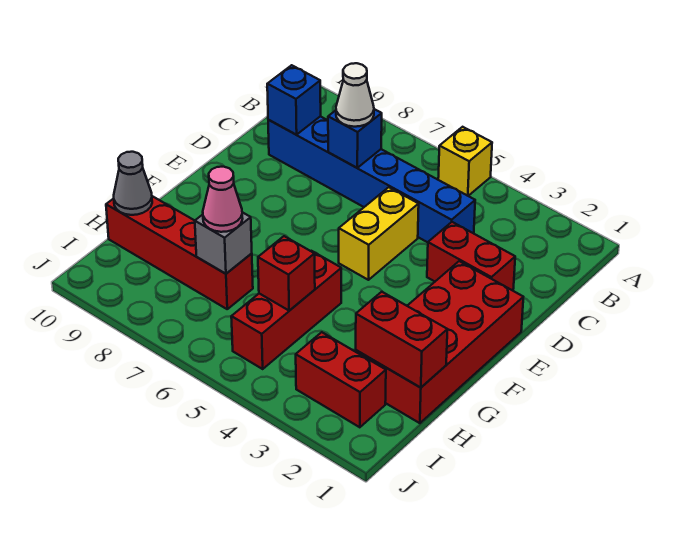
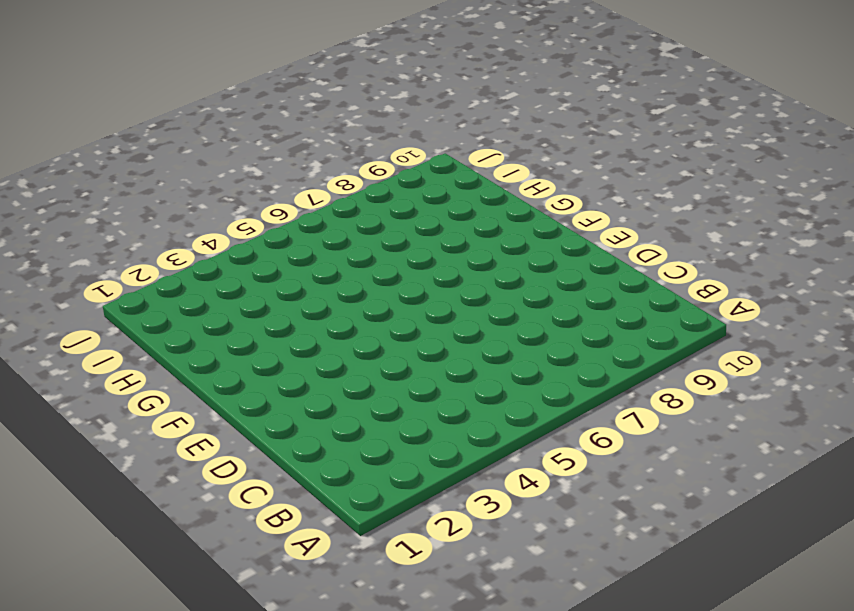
none -> yellow brick A5 level 1
none -> blue brick C4:C9 level 1
none -> red brick D2:D3 level 1

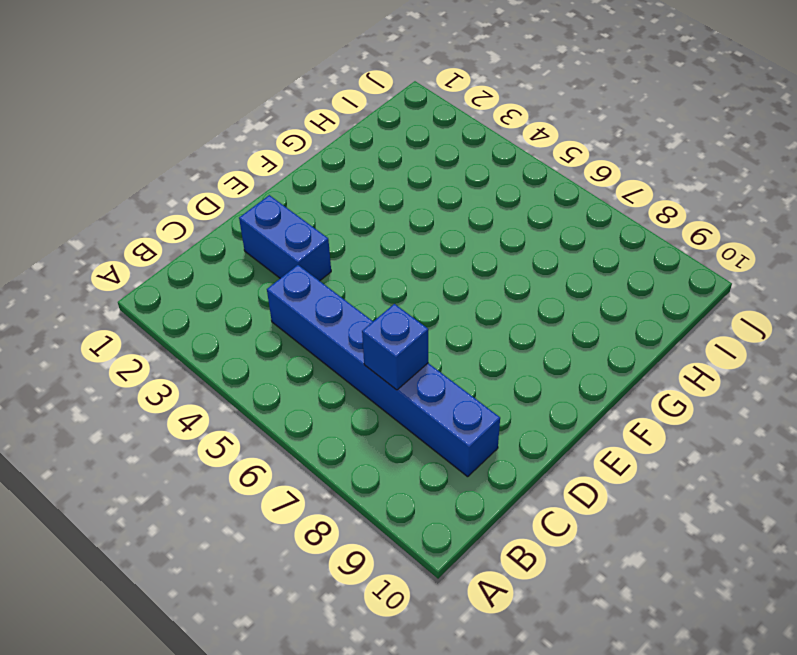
blue brick D2:D3 level 1 -> red brick D2:D3 level 1
none -> yellow brick A5 level 1
none -> yellow brick D5:E5 level 1
none -> red brick E1:H2 level 1

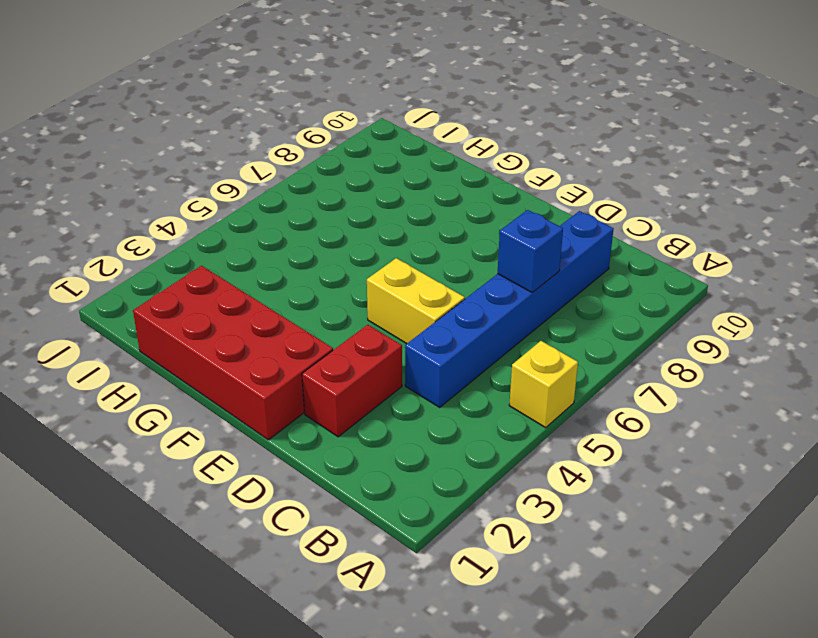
none -> red brick G5:I5 level 1
none -> red brick H7:H10 level 1
none -> red brick I2:I3 level 1

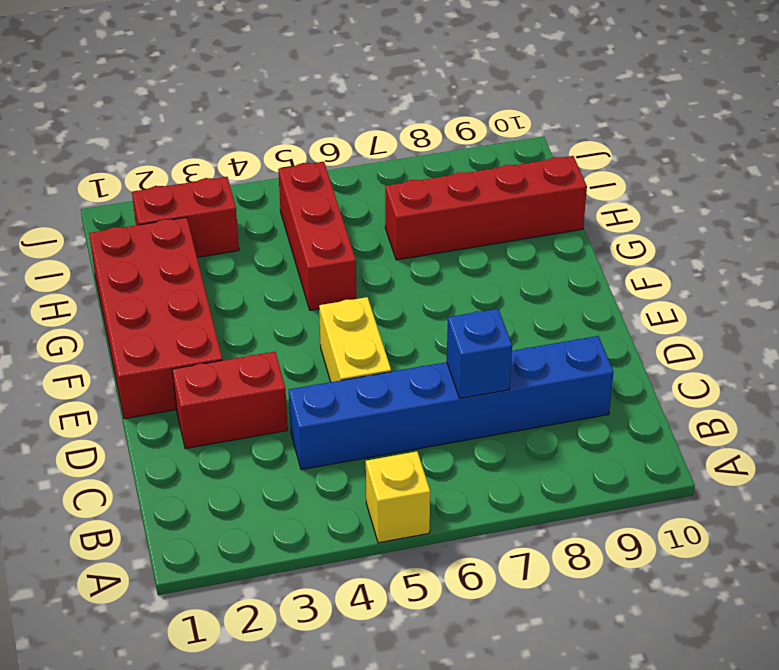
none -> blue brick C9 level 2
none -> red brick H1:H2 level 2
none -> red brick H5 level 2

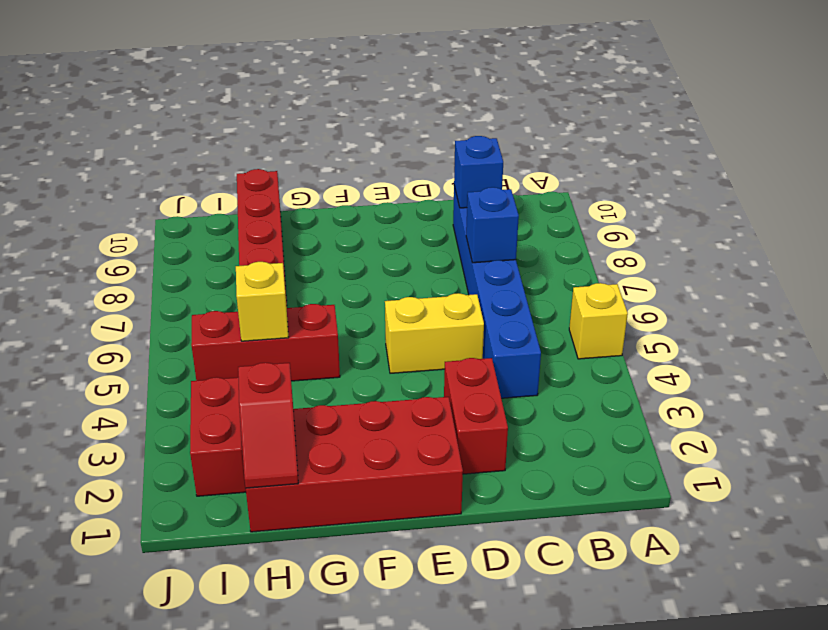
red slope H1:H2 level 2 top 2 -> red brick H1:H2 level 2
yellow brick H5 level 2 -> red brick H5 level 2
none -> grey brick H7 level 2
none -> grey cone H10 level 2
none -> white cone C7 level 3

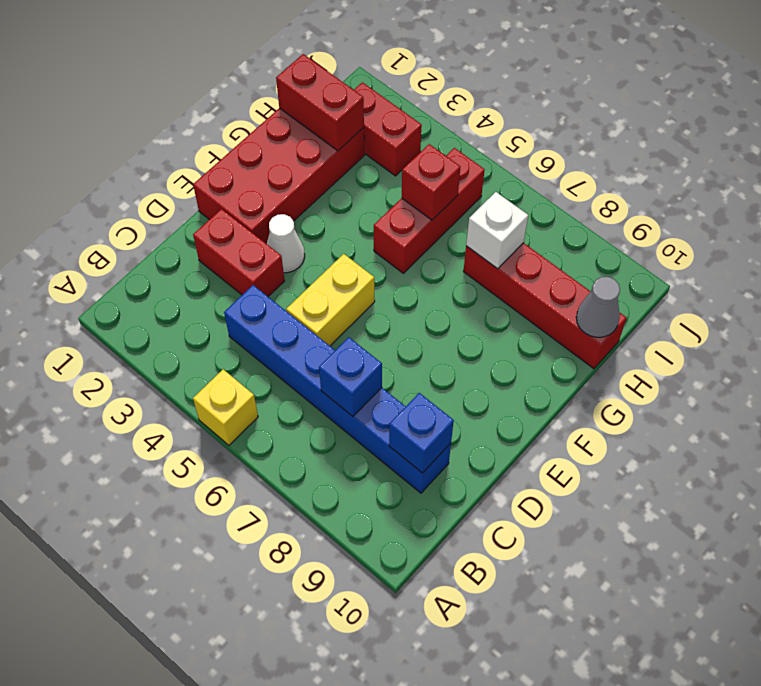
white cone E3 level 1 -> white cone C7 level 3
white brick H7 level 2 -> grey brick H7 level 2
none -> pink cone H7 level 3

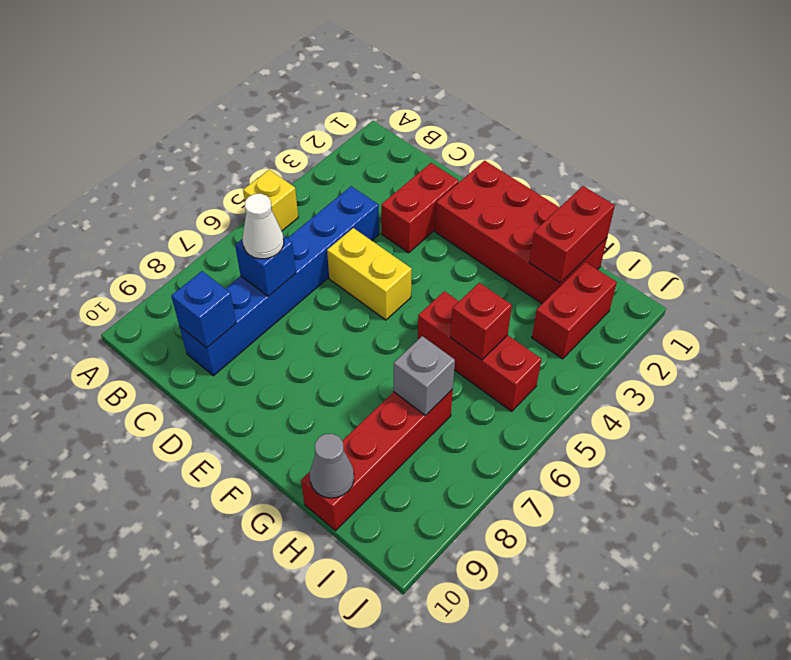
none -> pink cone H7 level 3

